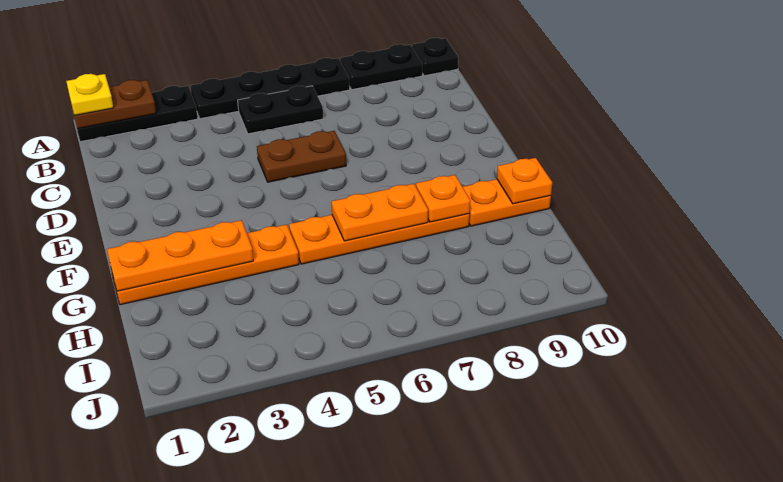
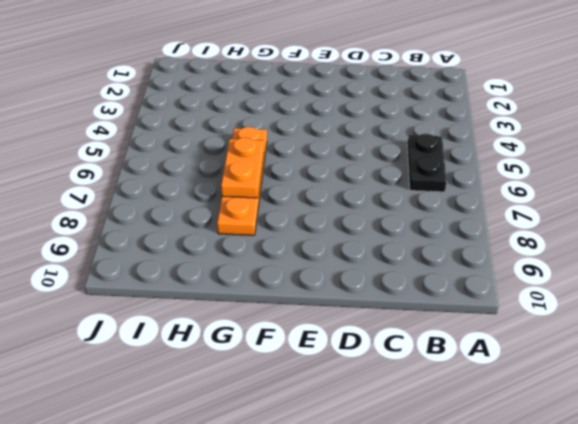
none -> black plate A1:A3 level 1
none -> black plate A4:A7 level 1
none -> black plate A8:A9 level 1

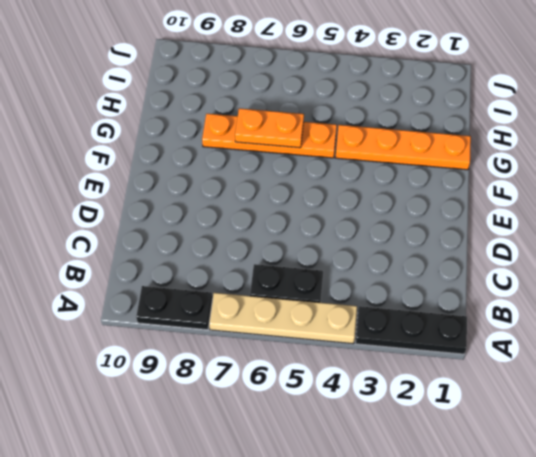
tan plate A4:A7 level 1 -> black plate A4:A7 level 1
none -> black plate A10 level 1
none -> brown plate D5:D6 level 1
none -> orange plate G9:G10 level 1

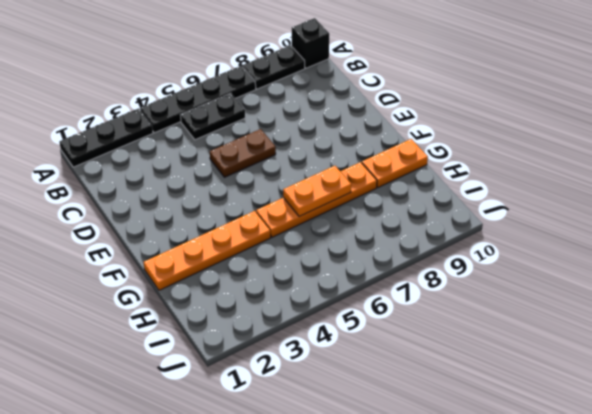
black brick A10 level 1 -> black plate A10 level 1
none -> brown plate A1:A2 level 2
none -> orange plate G1:G3 level 2
none -> orange plate G8 level 2

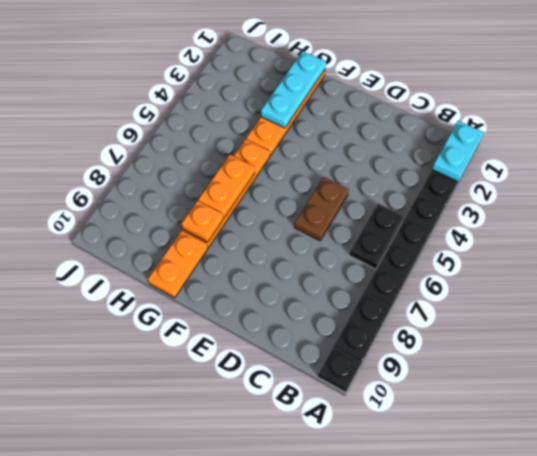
cyan plate A1:A2 level 2 -> brown plate A1:A2 level 2
cyan plate G1:G3 level 2 -> orange plate G1:G3 level 2
none -> orange plate G10 level 2
none -> yellow plate A1 level 3

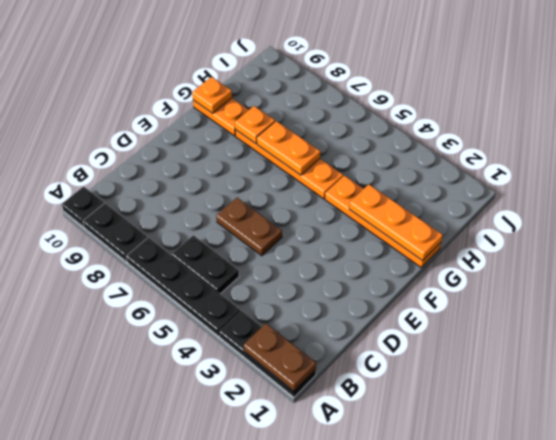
none -> yellow plate A1 level 3

